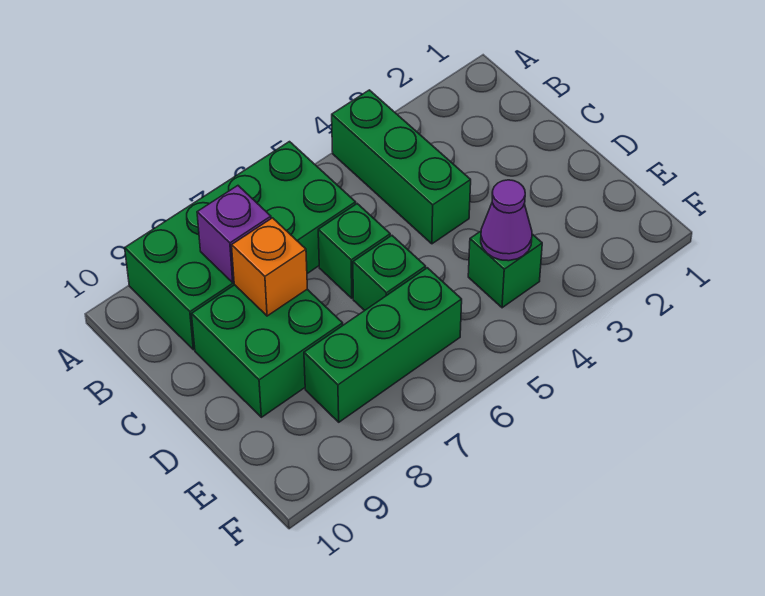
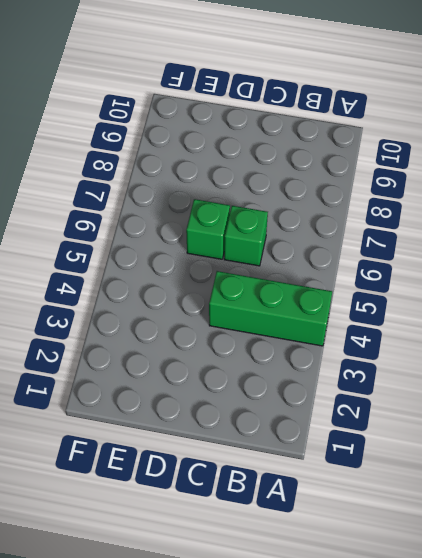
none -> green brick A6:B9 level 1
none -> green brick C8:D9 level 1

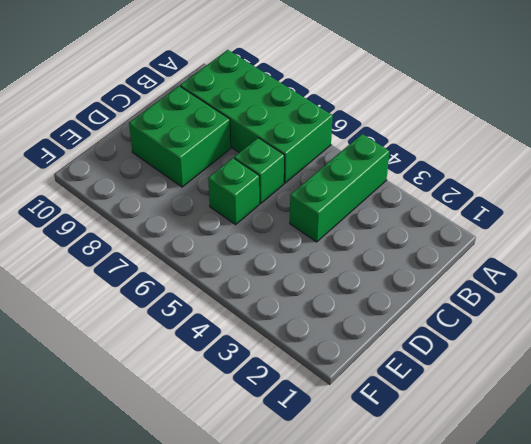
none -> green brick E4 level 1
none -> green brick E6:E8 level 1

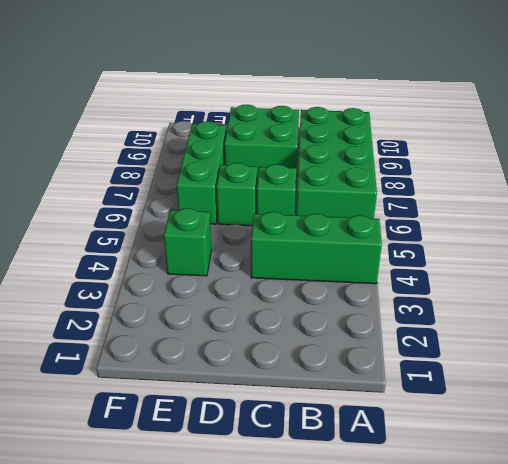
none -> purple brick B8 level 2
none -> orange brick C8 level 2

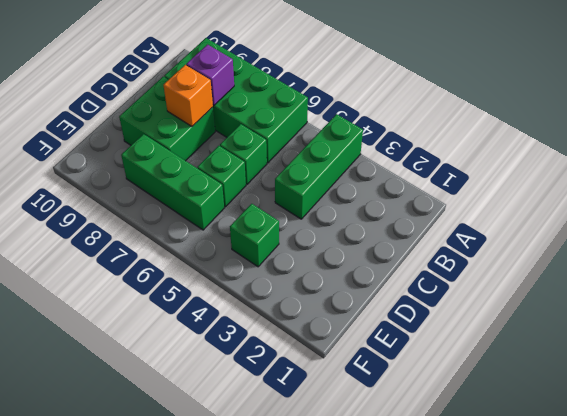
none -> purple cone E4 level 2

